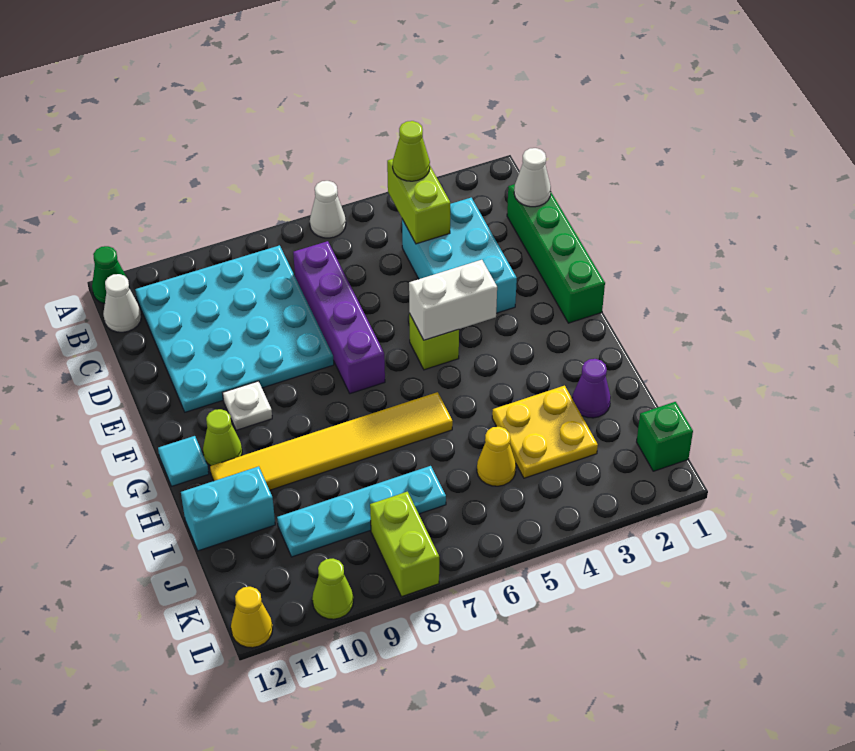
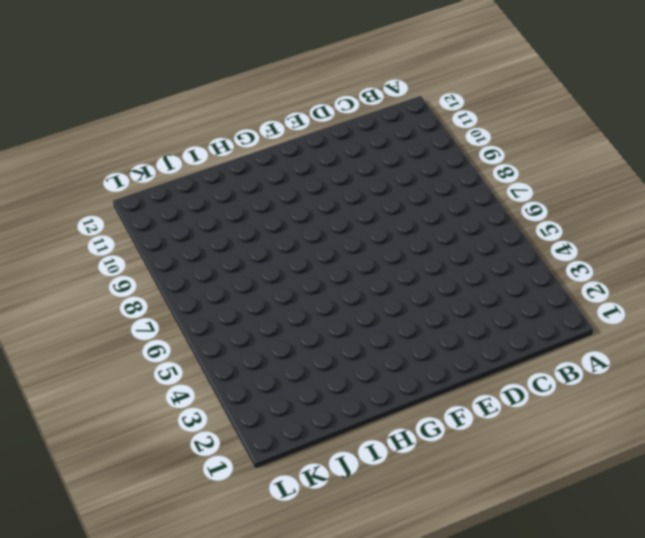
none -> white cone A6 level 1
none -> green cone A12 level 1
none -> cyan plate B8:E11 level 1

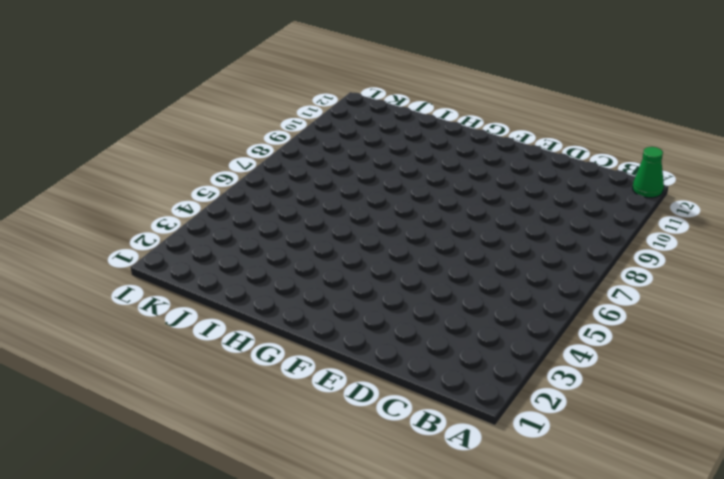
none -> white cone A6 level 1
none -> cyan plate B8:E11 level 1
none -> white cone B12 level 1

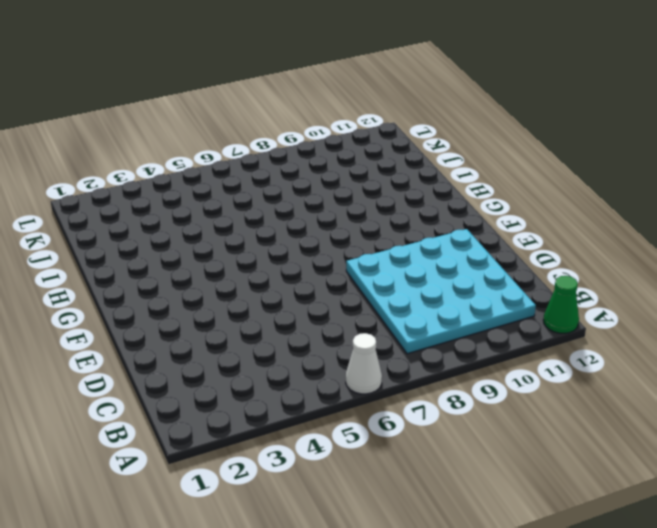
none -> white cone B12 level 1
none -> green brick C1:F1 level 1
none -> cyan brick C3:E4 level 1

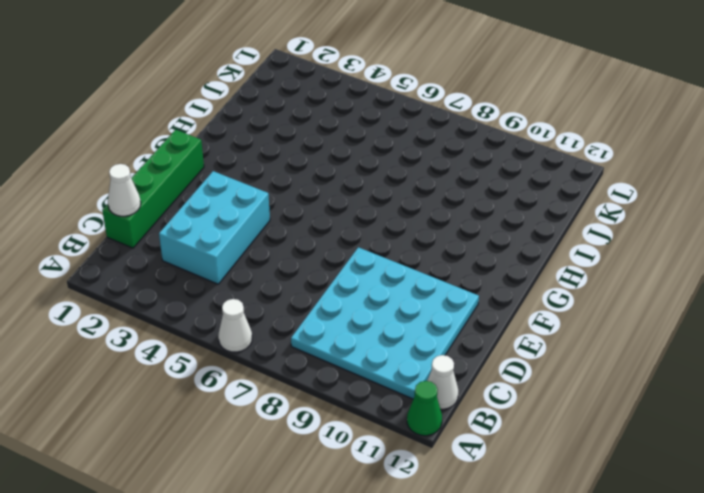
none -> purple brick C7:F7 level 1
none -> lime brick F5 level 1
none -> white plate F10 level 1

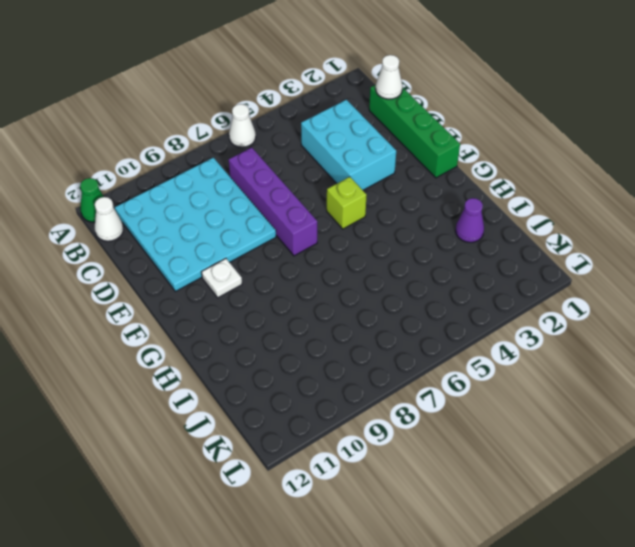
none -> lime cone G11 level 1
none -> cyan tile G12 level 1
none -> yellow tile H6:H11 level 1

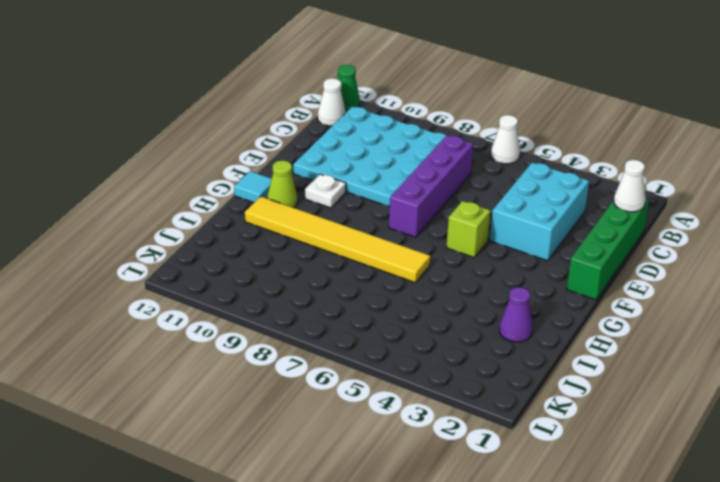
none -> yellow plate I3:J4 level 1
none -> cyan brick I11:I12 level 1
none -> yellow cone J5 level 1

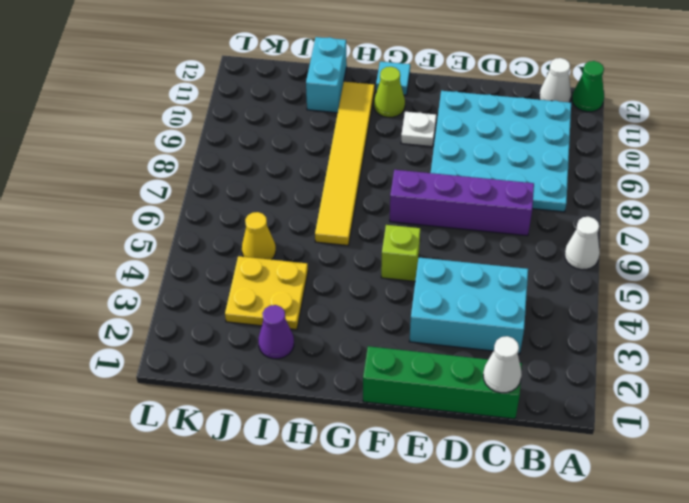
none -> cyan plate J7:J10 level 1
none -> green brick K1 level 1
none -> lime brick K8:L8 level 1

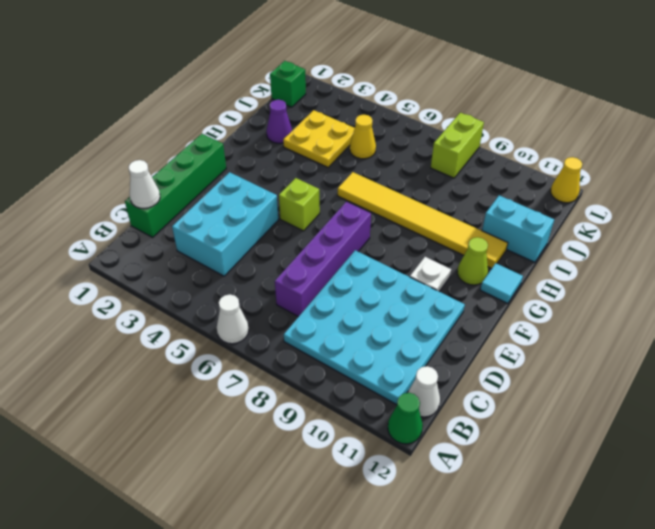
none -> cyan plate J7:J10 level 1
none -> lime cone L10 level 1
none -> lime brick B4:C4 level 2

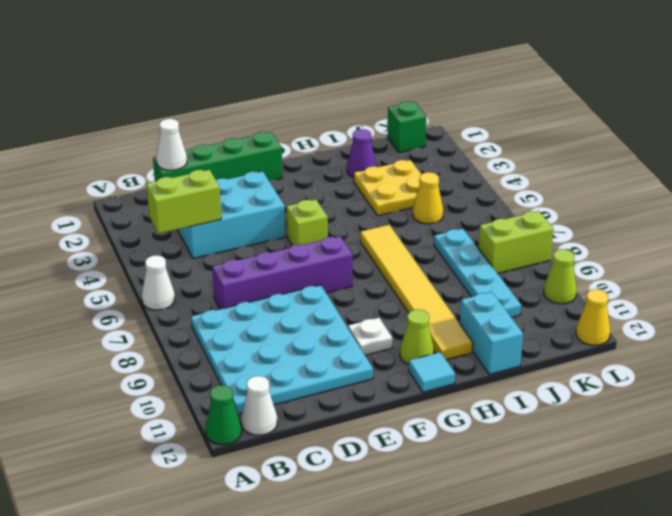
none -> white brick F4:F5 level 2
none -> lime cone B4 level 3

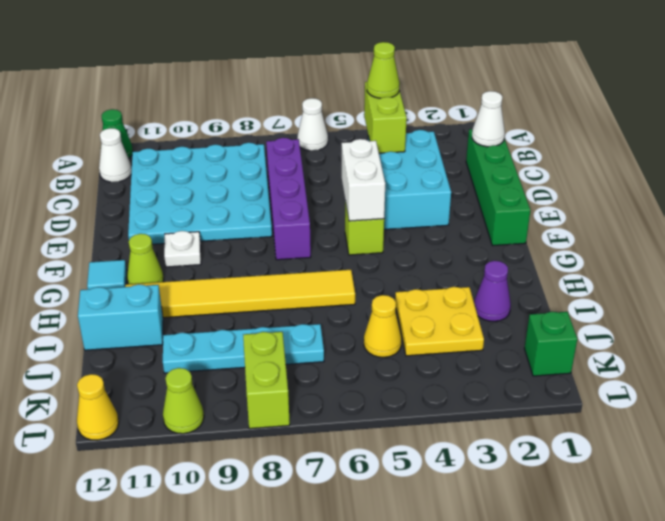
white brick E5:F5 level 2 -> white brick F4:F5 level 2

